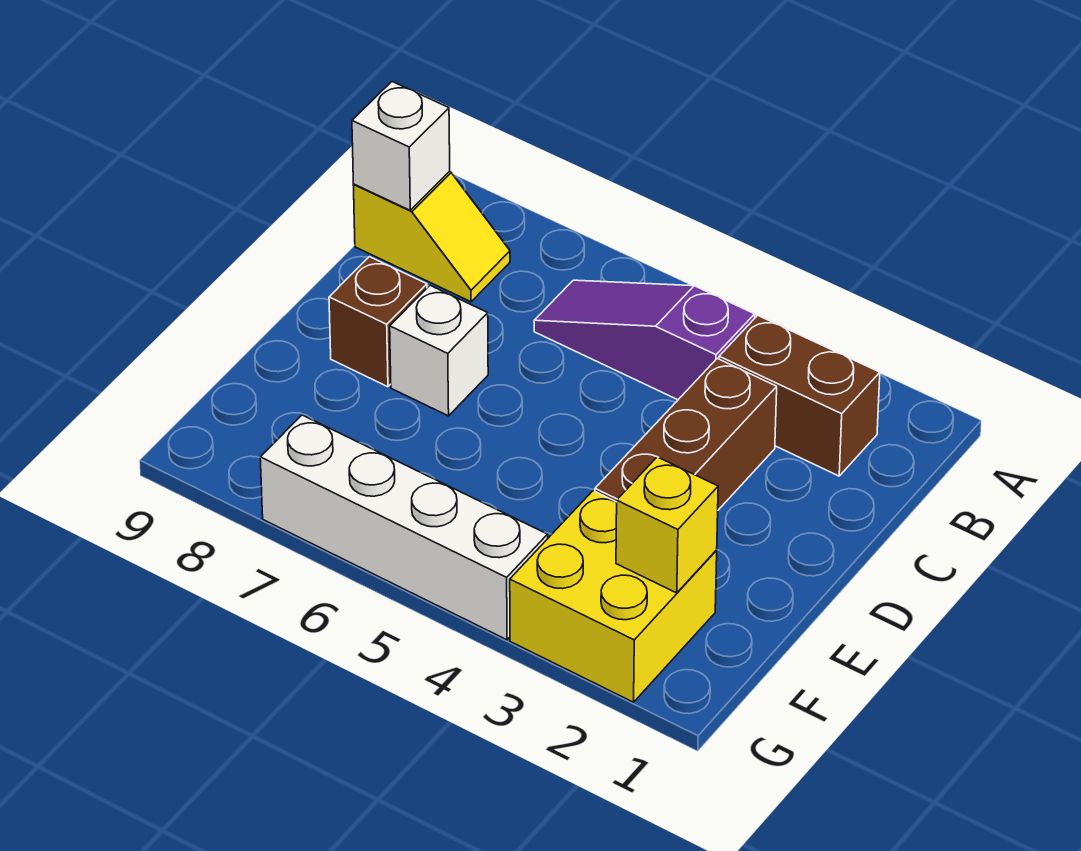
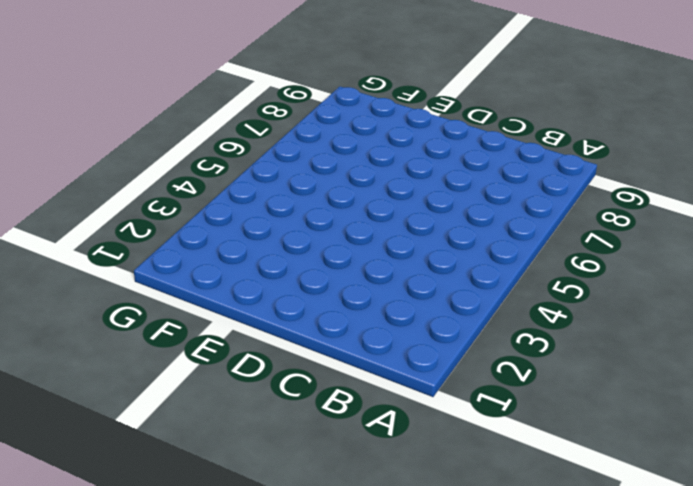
none -> brown brick B2:B3 level 1
none -> purple slope B4:B6 level 1 top 4

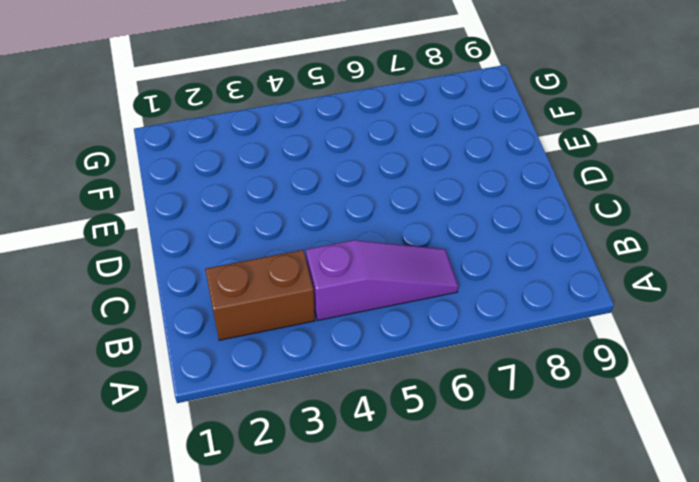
none -> yellow slope B8:B9 level 1 top 9
none -> brown brick C3:E3 level 1

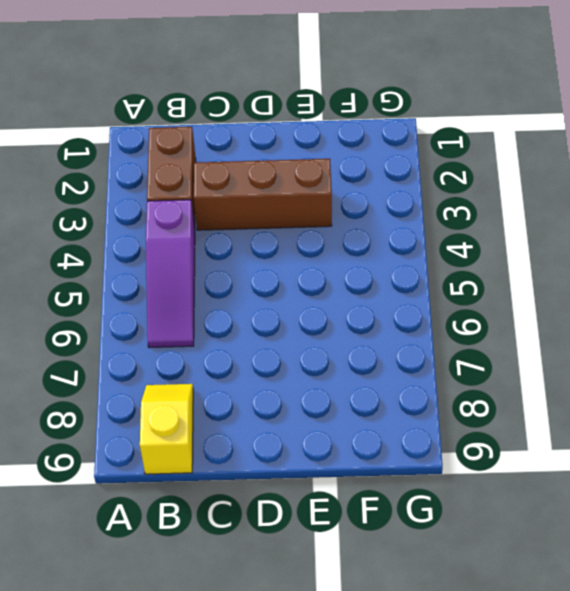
none -> white brick D7 level 1
none -> brown brick D8 level 1

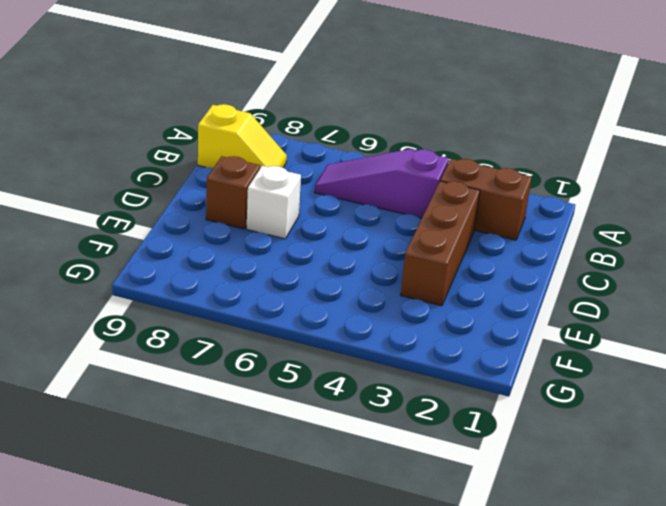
none -> yellow brick F2:G3 level 1
none -> white brick G4:G7 level 1

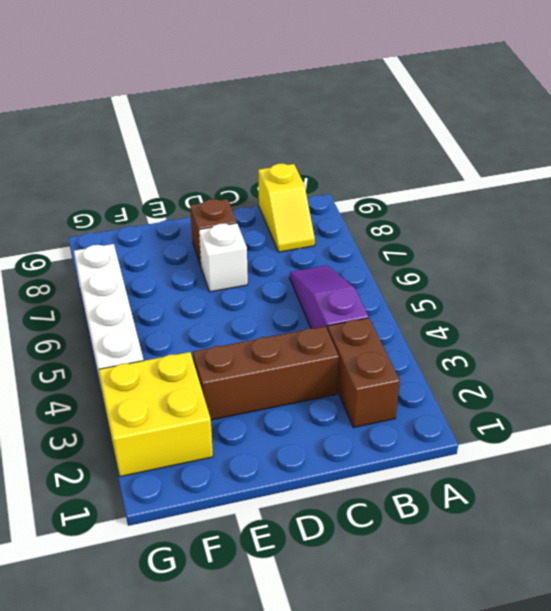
none -> white brick B9 level 2
none -> yellow brick F2 level 2

